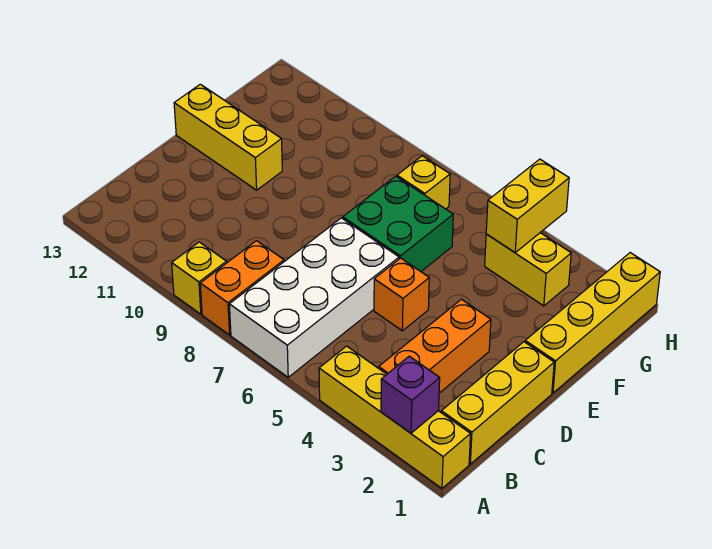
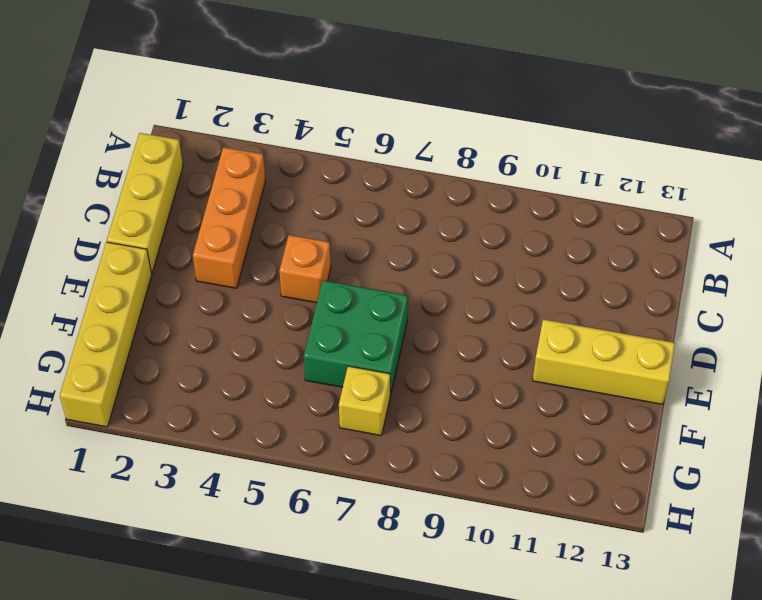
none -> yellow brick A1:A4 level 1
none -> white brick A6:D7 level 1
none -> orange brick A8:B8 level 1

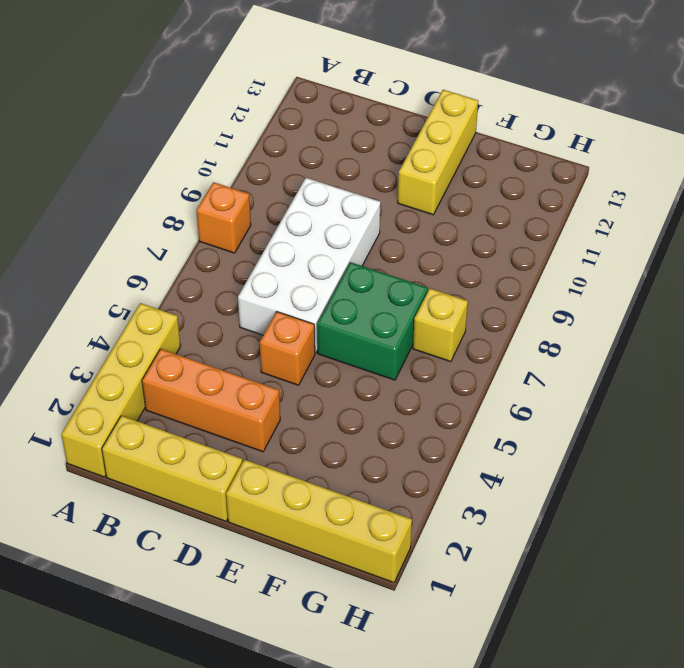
orange brick A8 level 1 -> orange brick A8:B8 level 1
white brick C6:D9 level 1 -> white brick A6:D7 level 1
none -> yellow brick A9 level 1
none -> yellow brick G3:G4 level 1
none -> purple brick A2 level 2

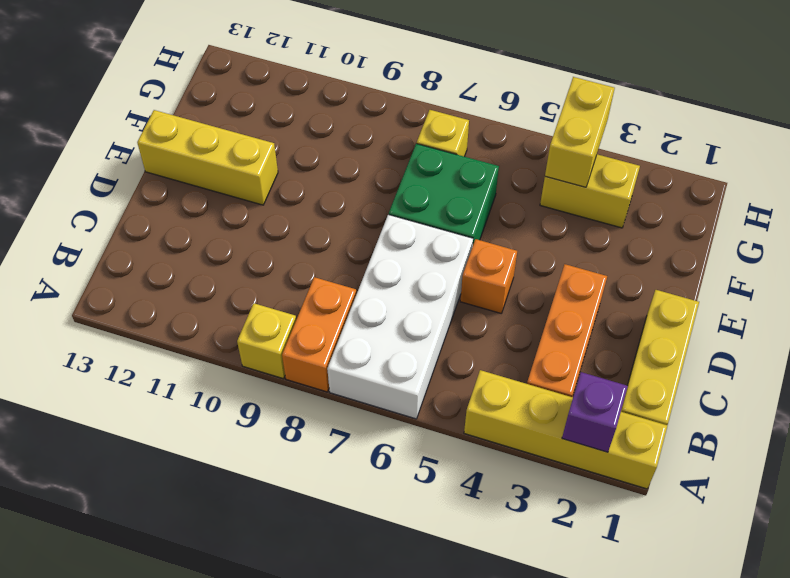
none -> yellow brick E1:H1 level 1

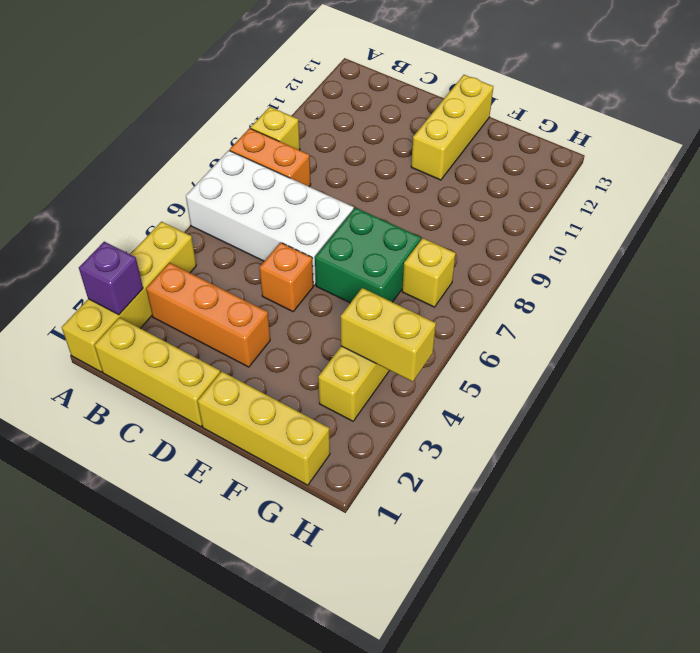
yellow brick E1:G1 level 1 -> yellow brick E1:H1 level 1

